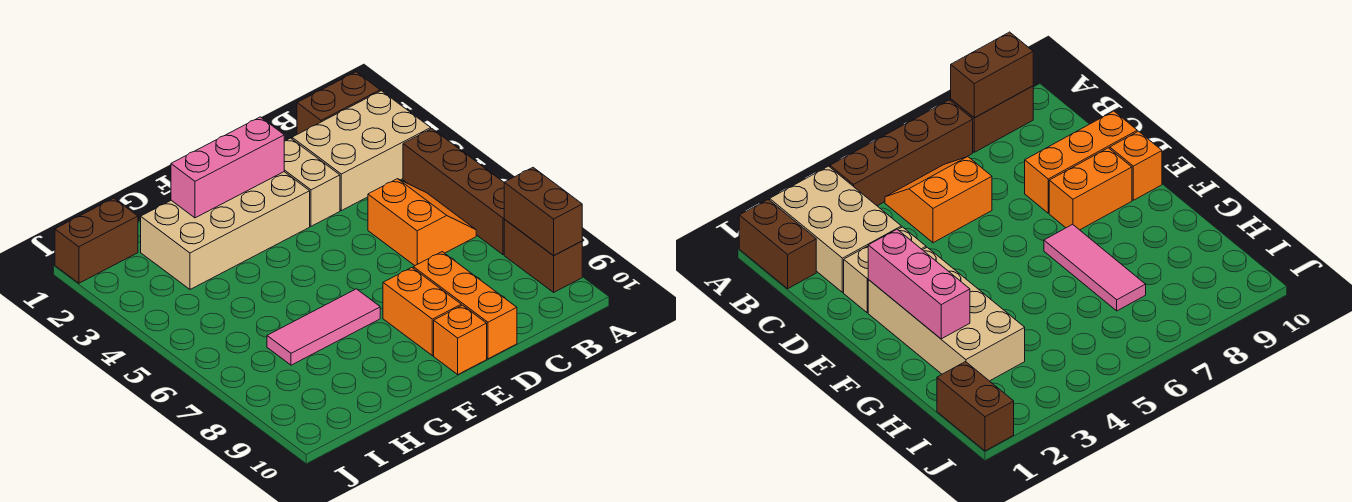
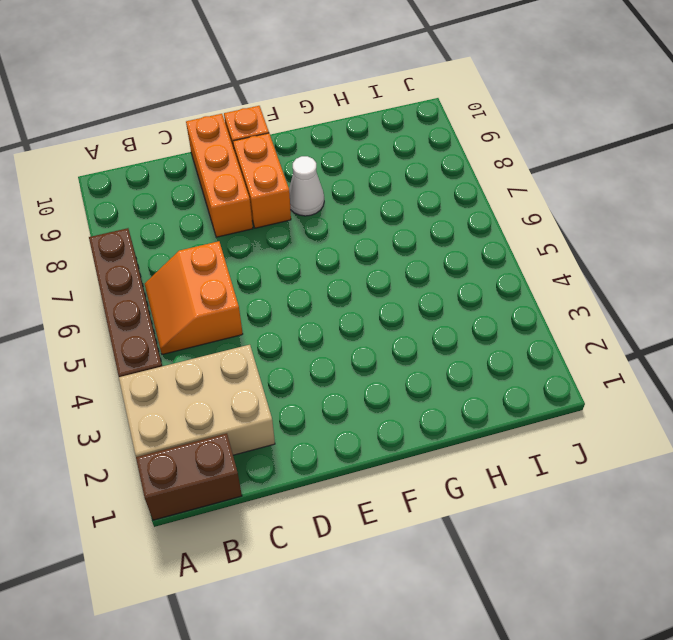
white cone F8 level 1 -> none
none -> brown brick A8:A9 level 1
none -> tan brick D2:D3 level 1
none -> tan brick E2:H3 level 1

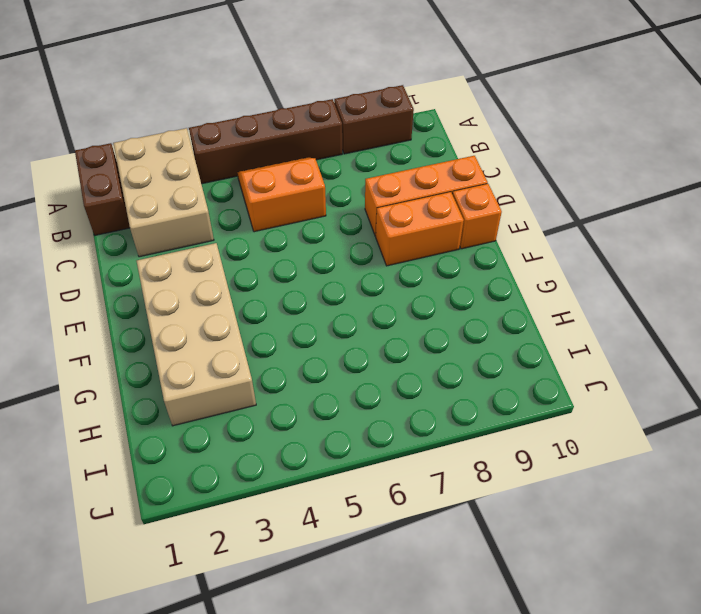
none -> tan brick D2:D3 level 1
none -> pink tile F7:H7 level 1
none -> brown brick I1:J1 level 1

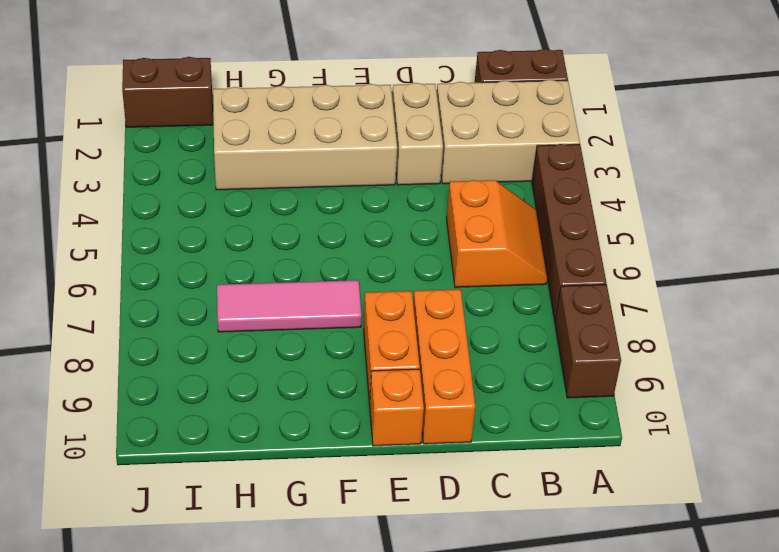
none -> brown brick A8:A9 level 2
none -> pink brick E2:G2 level 2

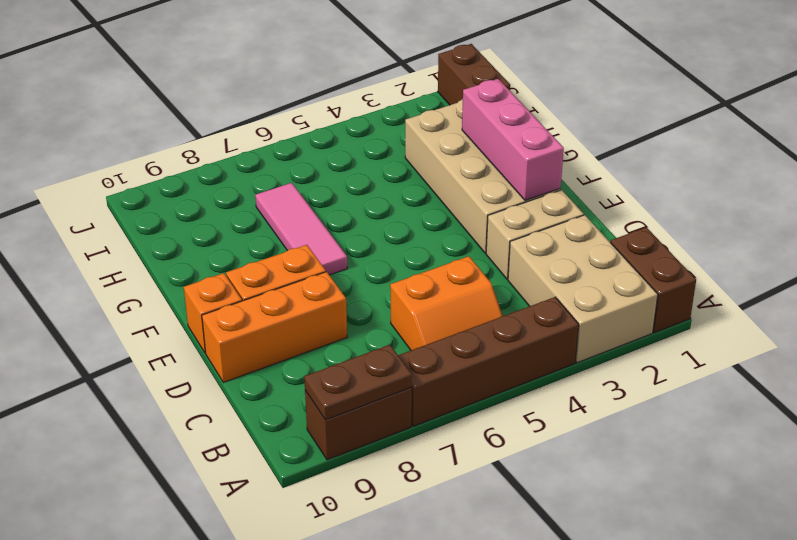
brown plate A8:A9 level 2 -> brown brick A8:A9 level 2

